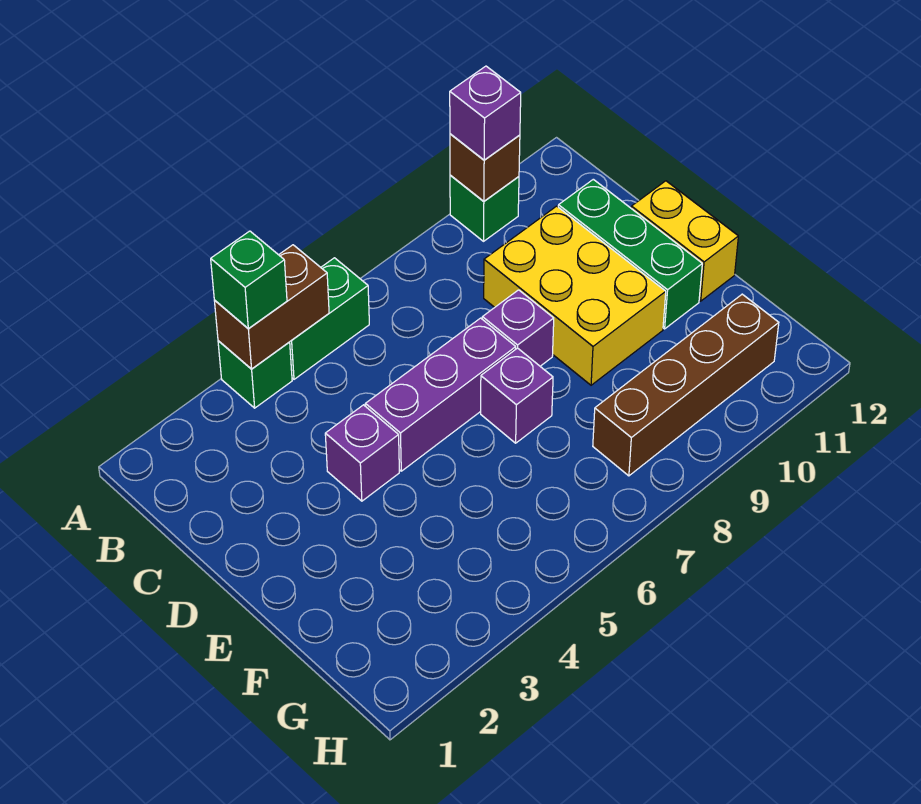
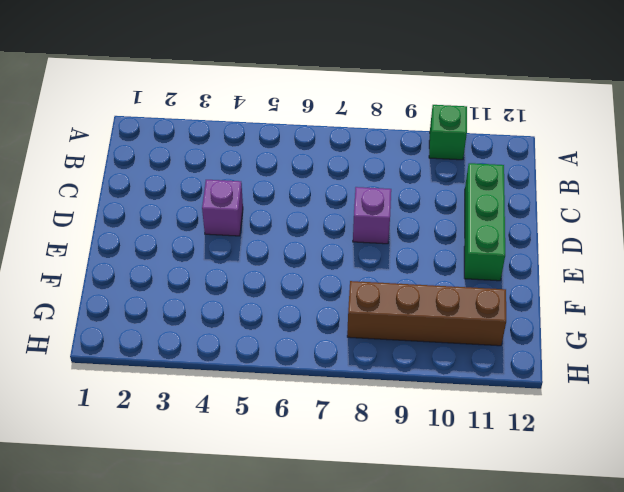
none -> green brick A4 level 1
none -> green brick A5:A6 level 1
none -> yellow brick C9:E10 level 1

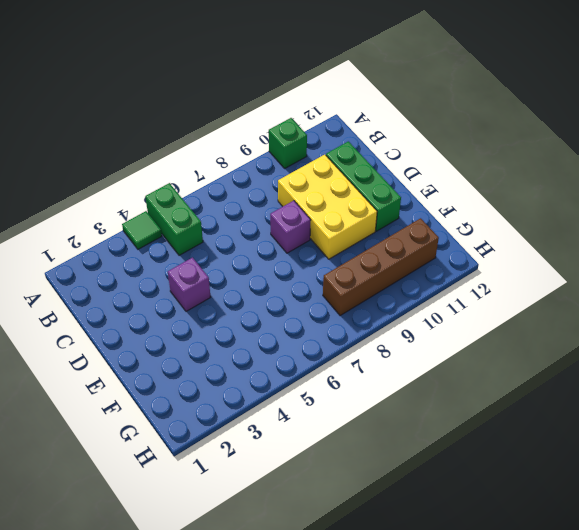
green tile A4 level 1 -> green brick A4 level 1
green brick A5:B5 level 1 -> green brick A5:A6 level 1
none -> purple brick D5:D7 level 1
none -> yellow brick D12:E12 level 1
none -> purple brick E7 level 1

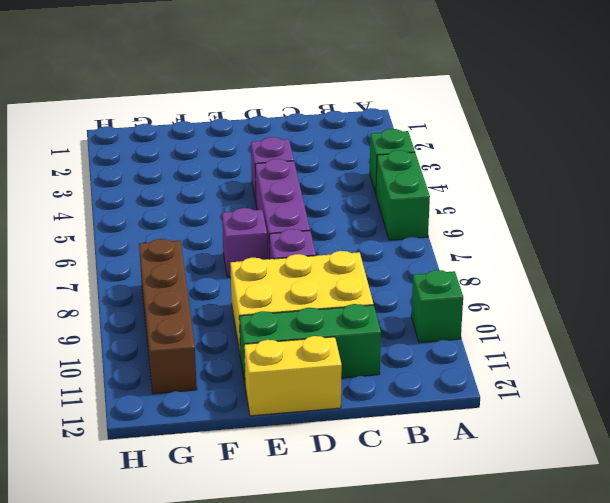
none -> brown brick A4:A5 level 2
none -> brown brick A10 level 2
none -> green brick A4 level 3

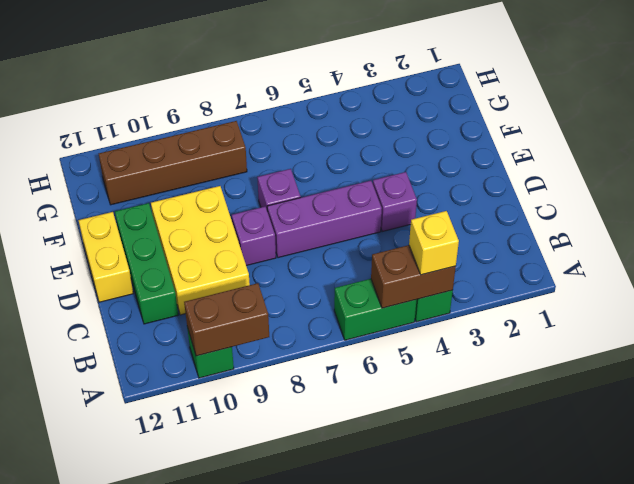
yellow brick A4 level 3 -> green brick A4 level 3
brown brick A9:A10 level 2 -> brown brick A10 level 2
none -> purple brick A10 level 3

